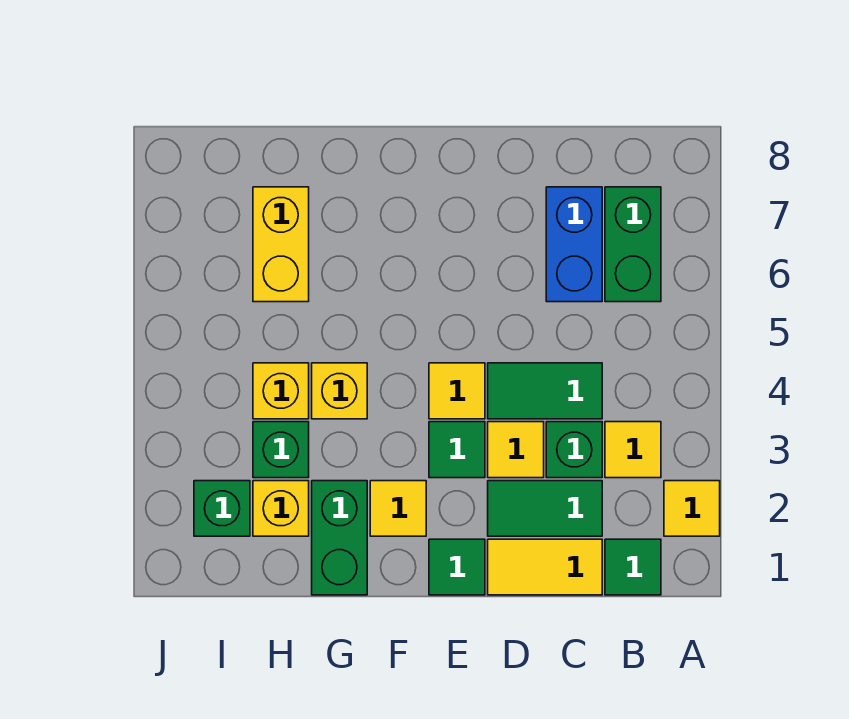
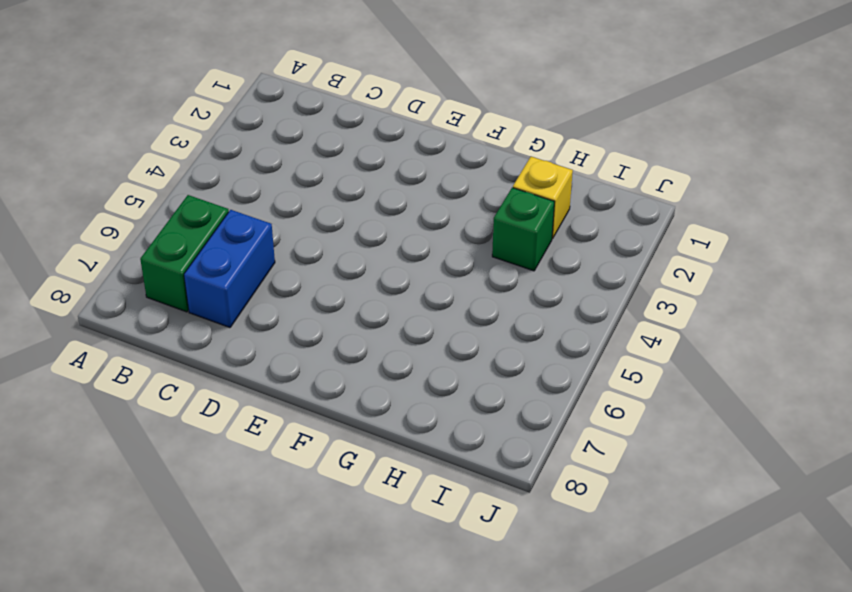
none -> yellow tile A2 level 1
none -> green tile B1 level 1
none -> yellow tile B3 level 1

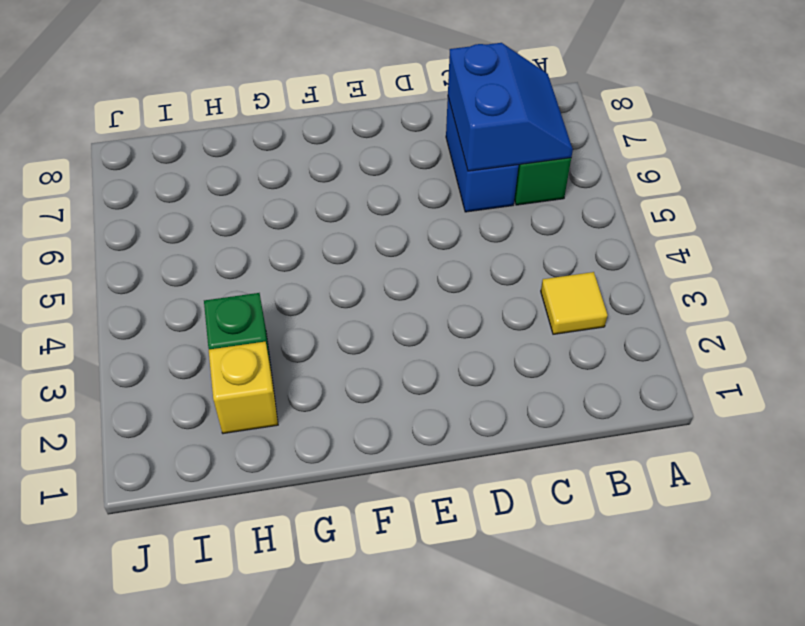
blue slope B6:C7 level 2 top C -> none
none -> yellow tile A2 level 1
none -> green tile B1 level 1
none -> yellow tile C1:D1 level 1

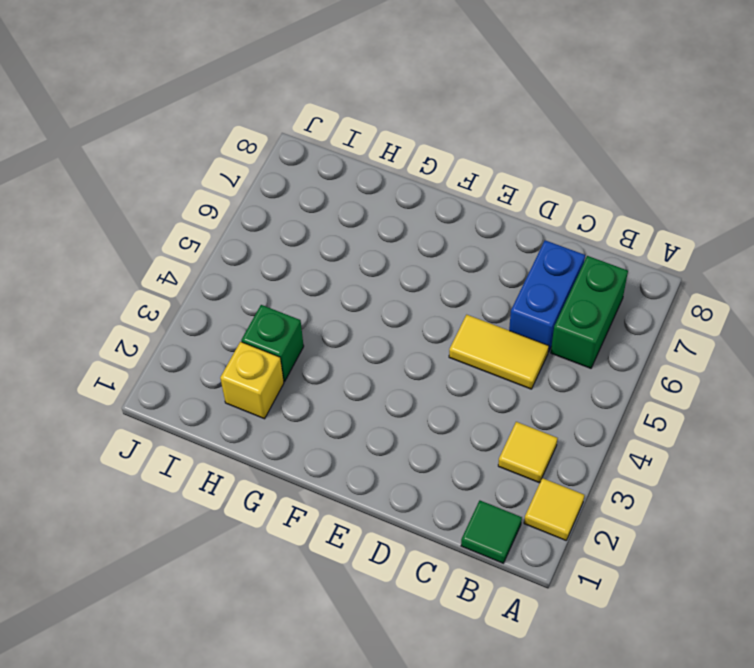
yellow tile C5:D5 level 1 -> yellow tile C1:D1 level 1
none -> green tile C2:D2 level 1
none -> green brick C3 level 1
none -> green tile C4:D4 level 1

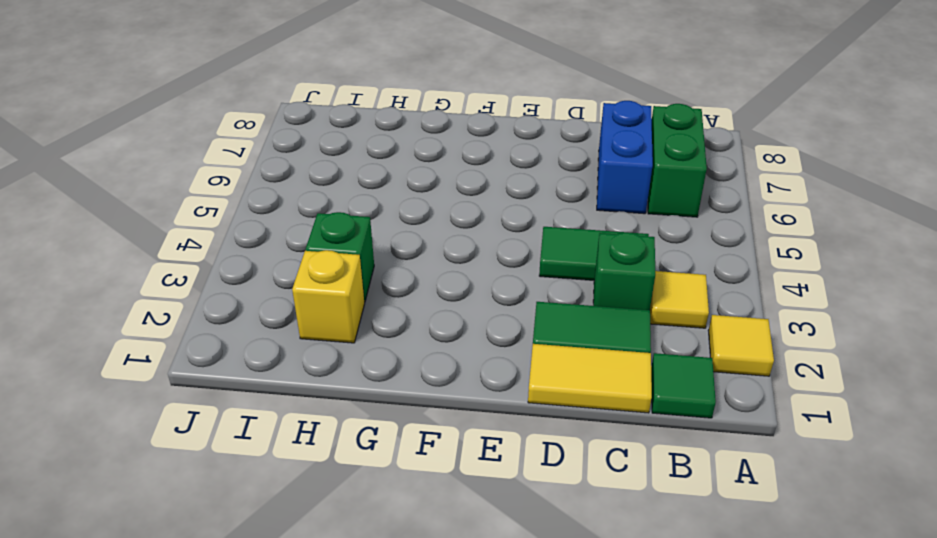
none -> yellow tile D3 level 1
none -> green tile E1 level 1
none -> green tile E3 level 1

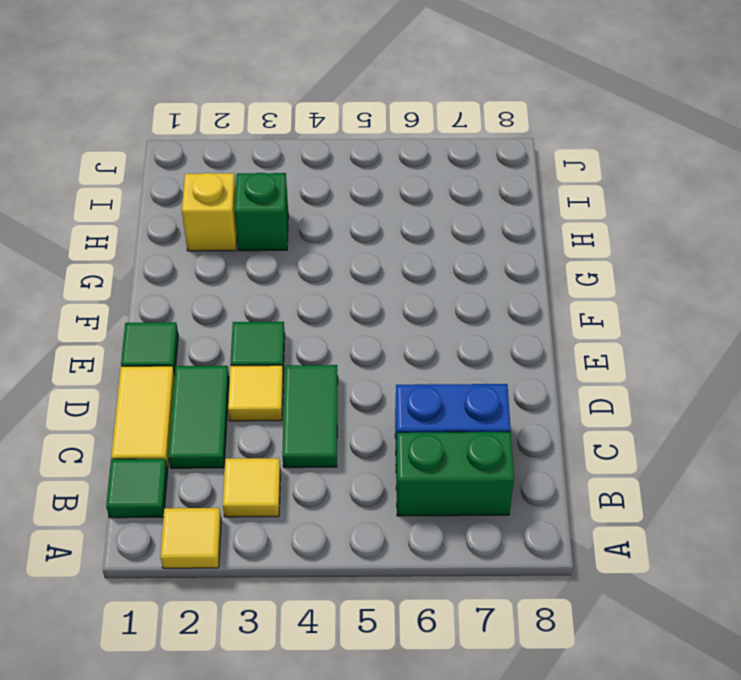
none -> green brick C3 level 1
none -> yellow tile E4 level 1
none -> yellow tile F2 level 1

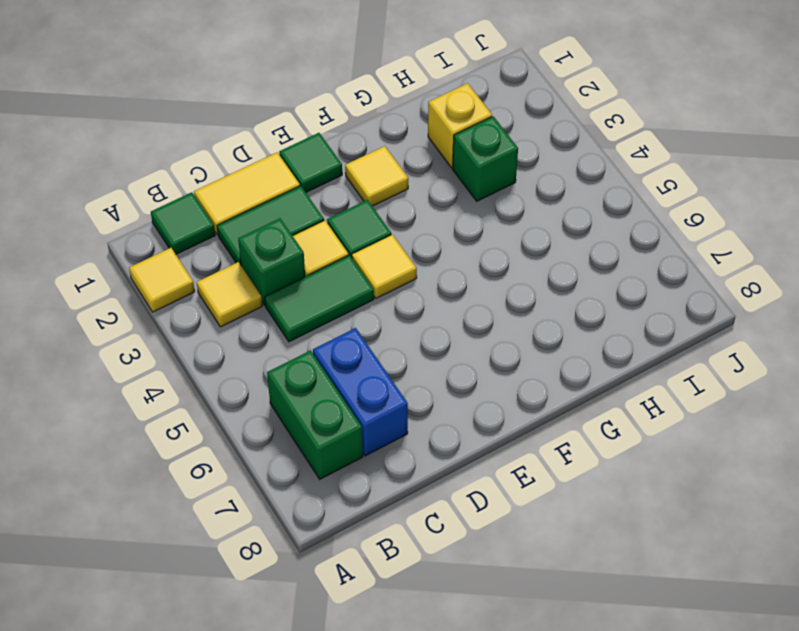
none -> green brick G1:G2 level 1
none -> yellow brick G4 level 1
none -> yellow brick H4 level 1

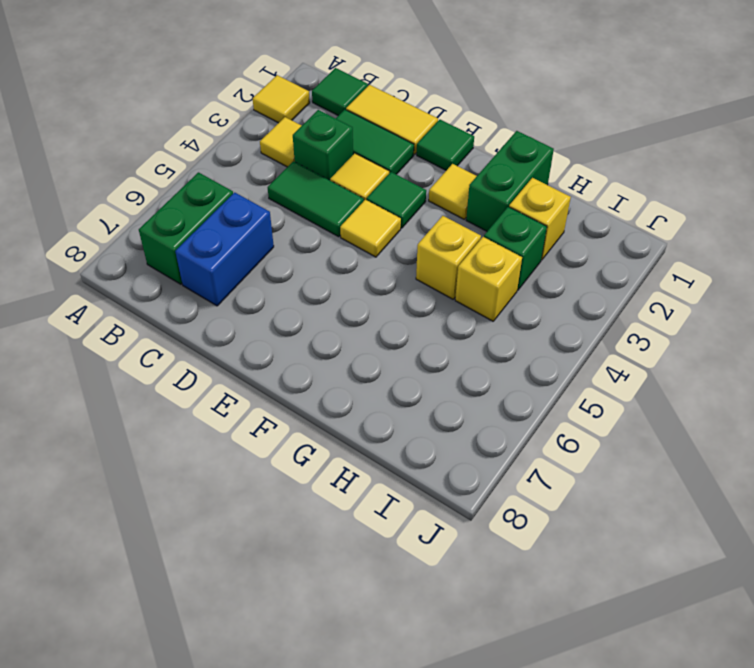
none -> yellow brick H6:H7 level 1
none -> green brick I2 level 1

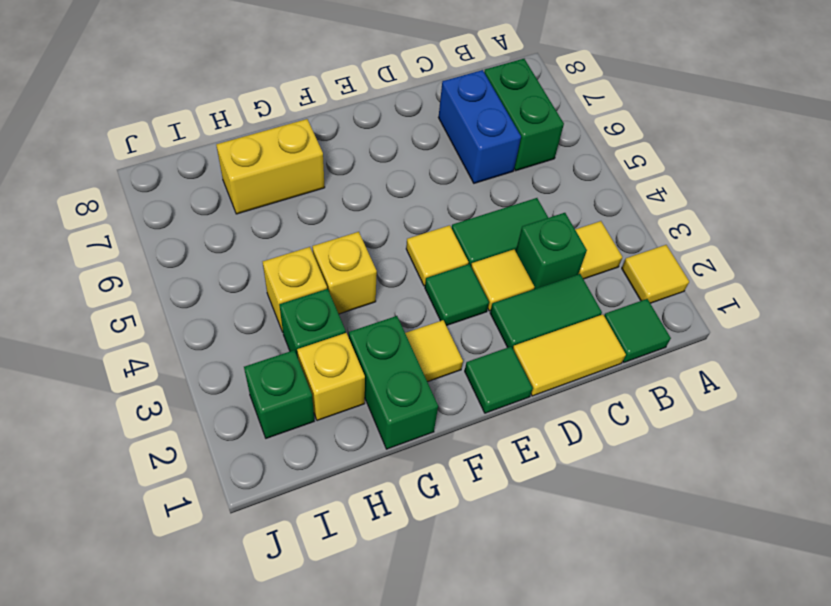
yellow brick G7:H7 level 1 -> yellow brick H6:H7 level 1

